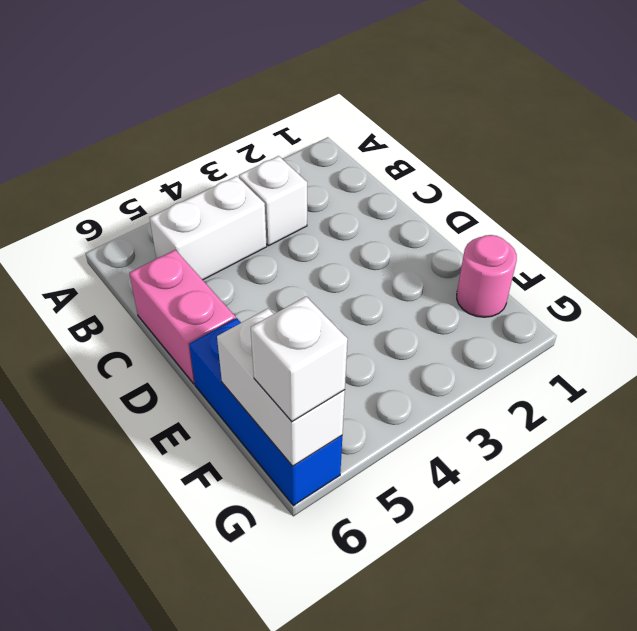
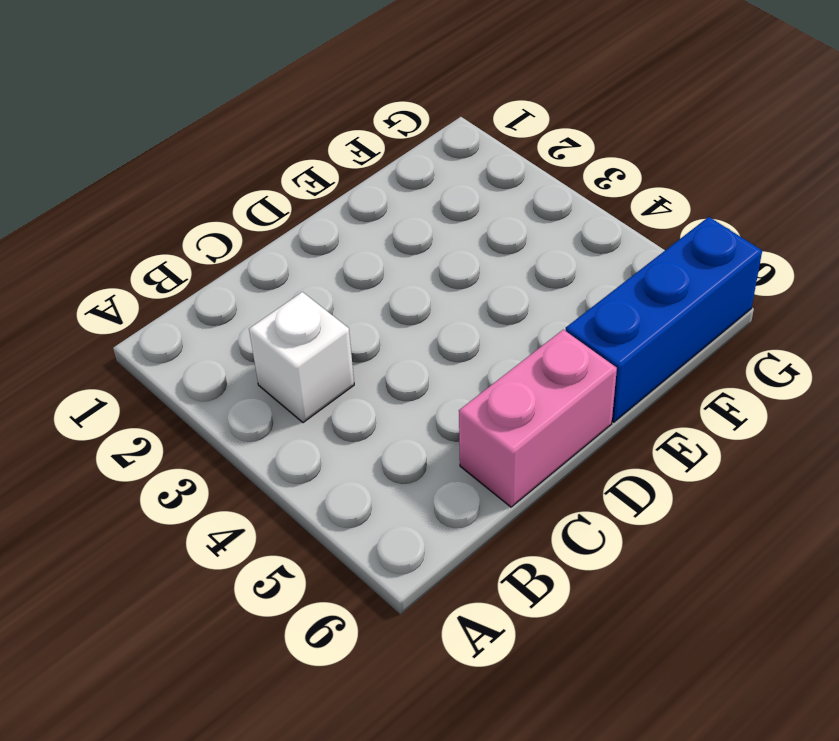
none -> white brick B4:B5 level 1
none -> pink round brick F1 level 1

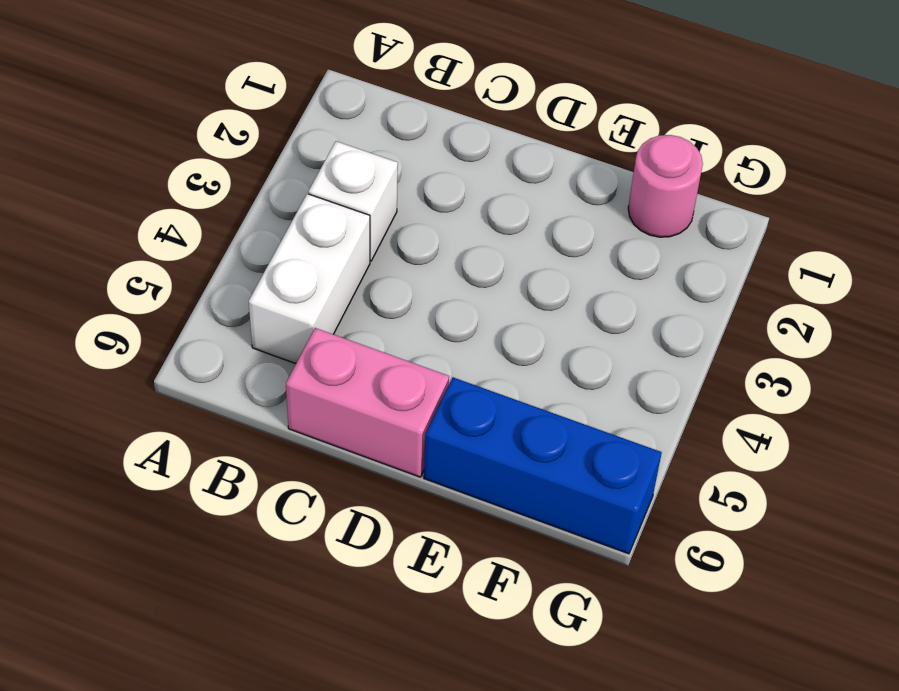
none -> white brick F6:G6 level 2
none -> white brick G6 level 3

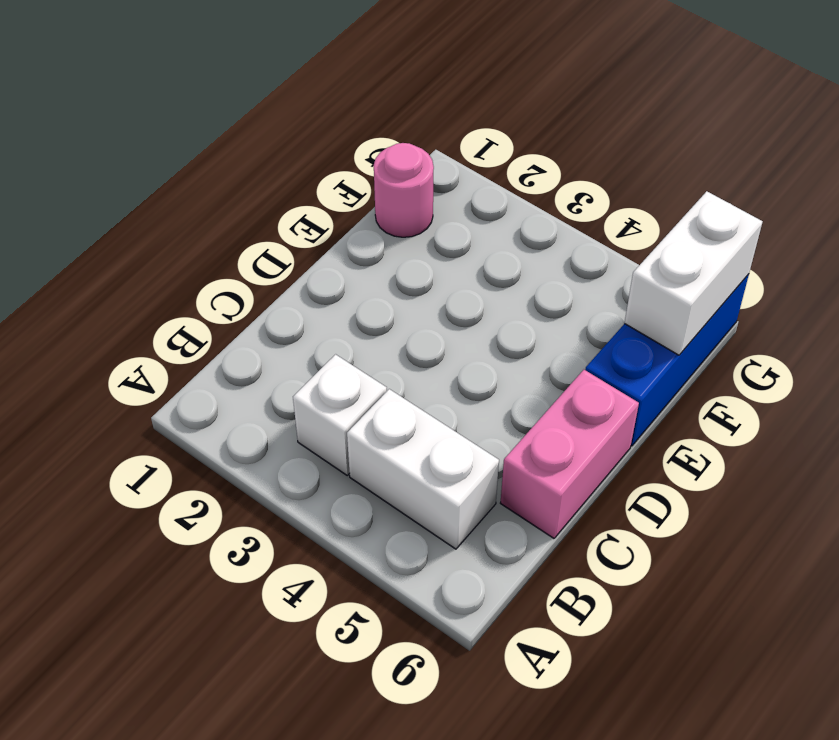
none -> white brick G6 level 3

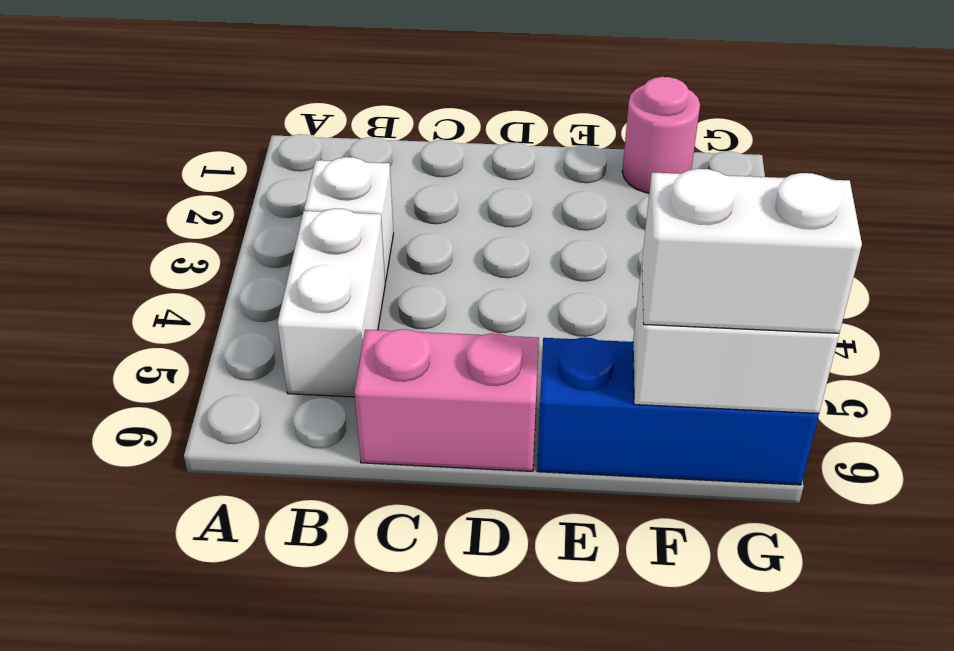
white brick F6:G6 level 3 -> white brick G6 level 3

